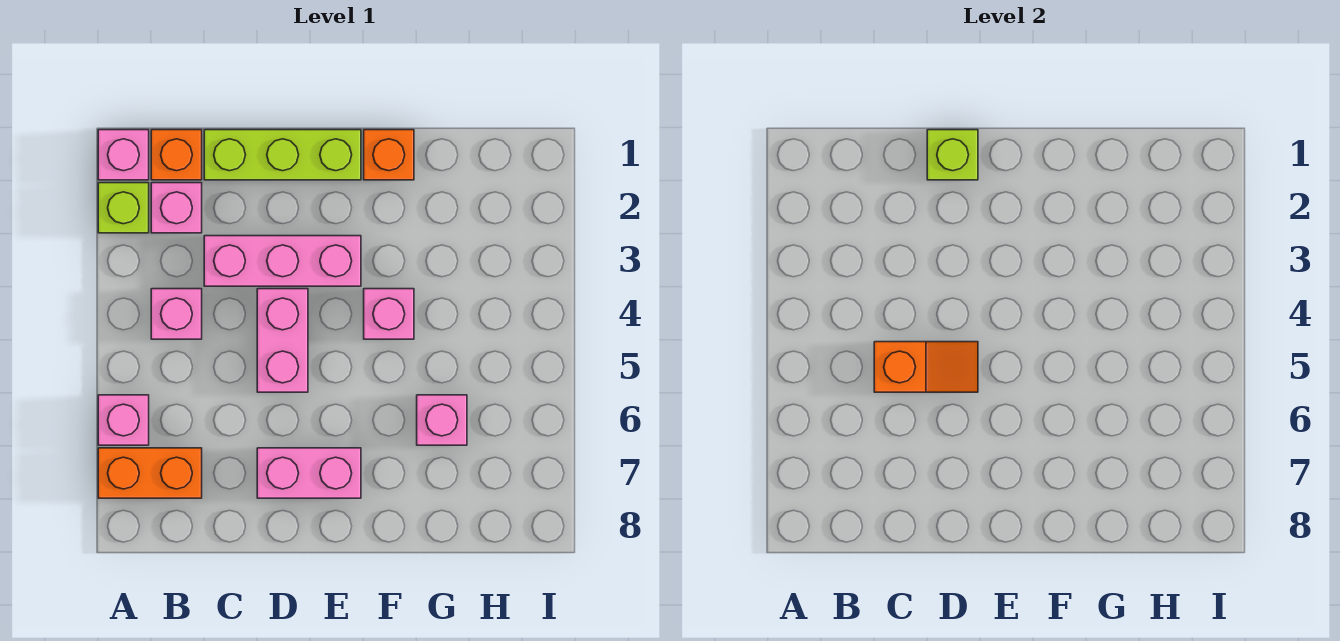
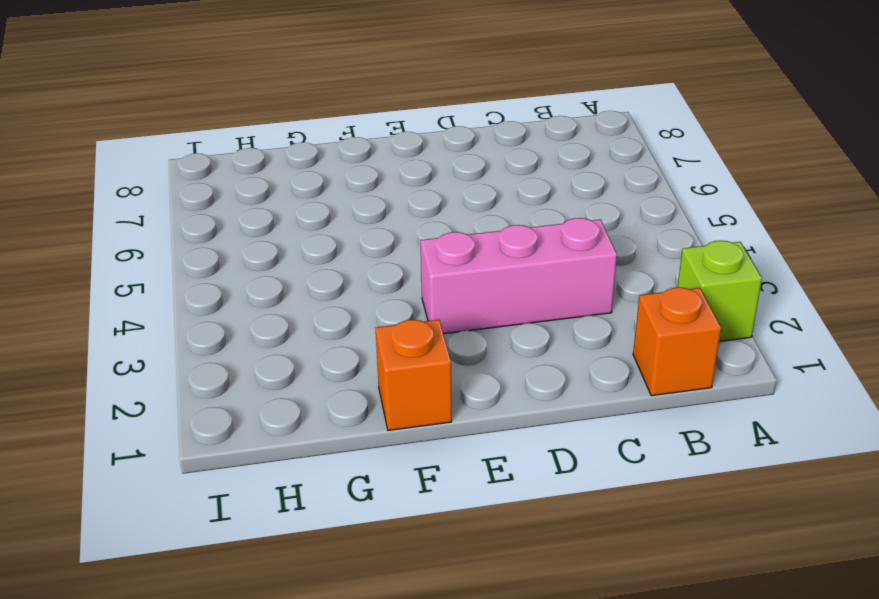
none -> pink brick A1 level 1
none -> pink brick A6 level 1
none -> orange brick A7:B7 level 1

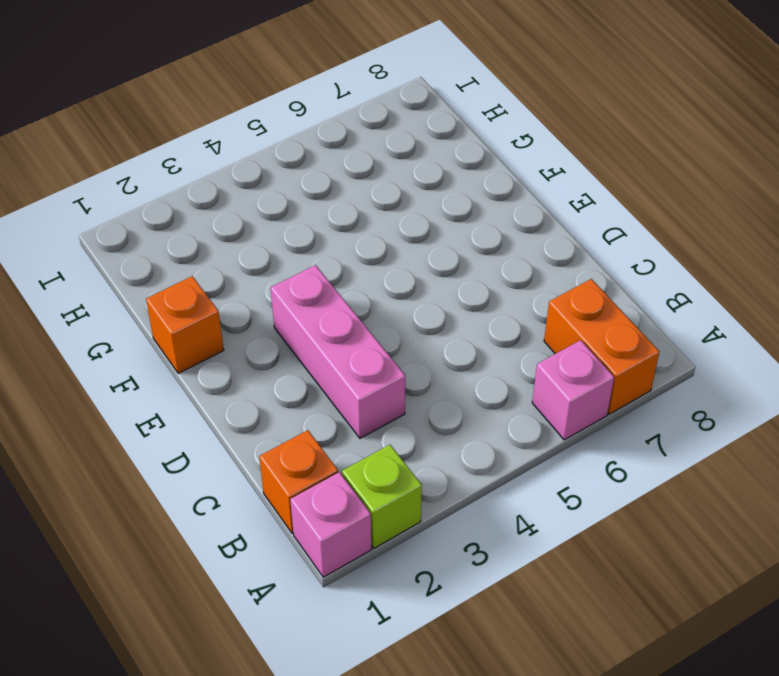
none -> pink brick B2 level 1
none -> pink brick B4 level 1
none -> lime brick C1:E1 level 1

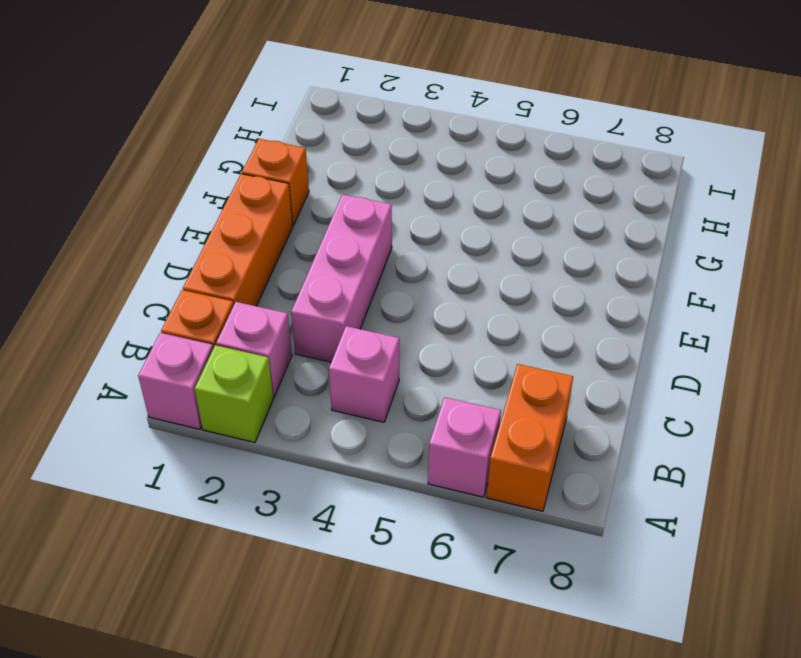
orange brick C1:E1 level 1 -> lime brick C1:E1 level 1
none -> pink brick D4:D5 level 1
none -> pink brick D7:E7 level 1
none -> pink brick F4 level 1

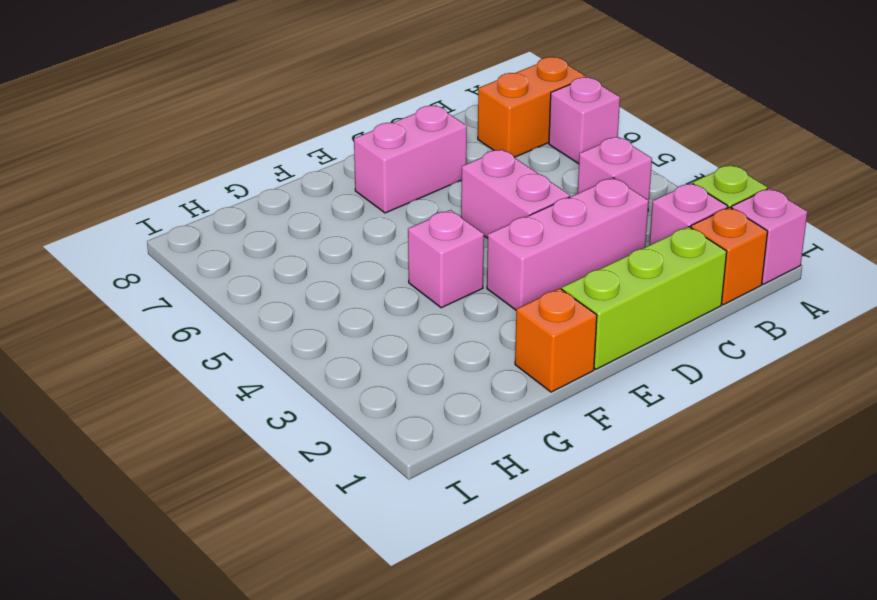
none -> pink brick G6 level 1
none -> orange slope C5:D5 level 2 top C
none -> lime brick D1 level 2

